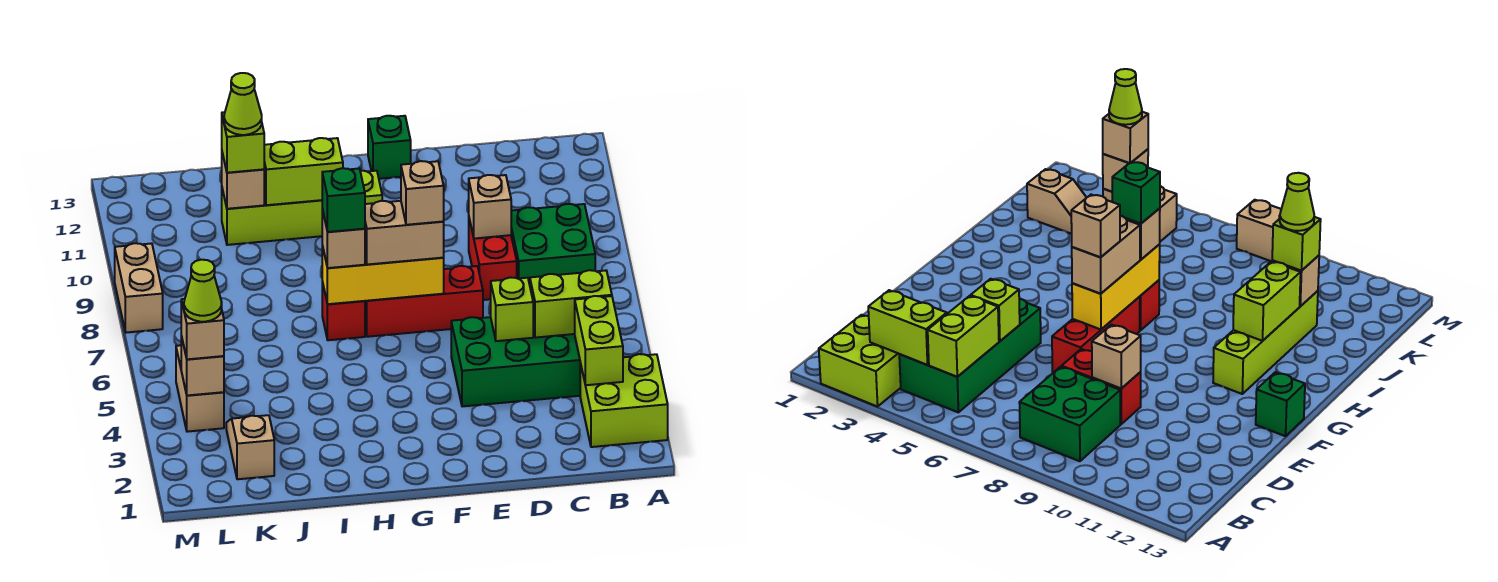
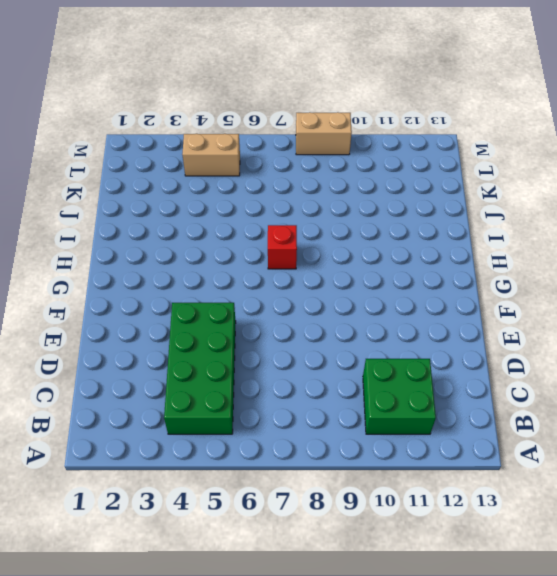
green brick B10:C11 level 1 -> green brick B8:C9 level 1
none -> lime brick A2:B3 level 1
none -> red brick D8:D9 level 1
none -> red brick E7:G7 level 1

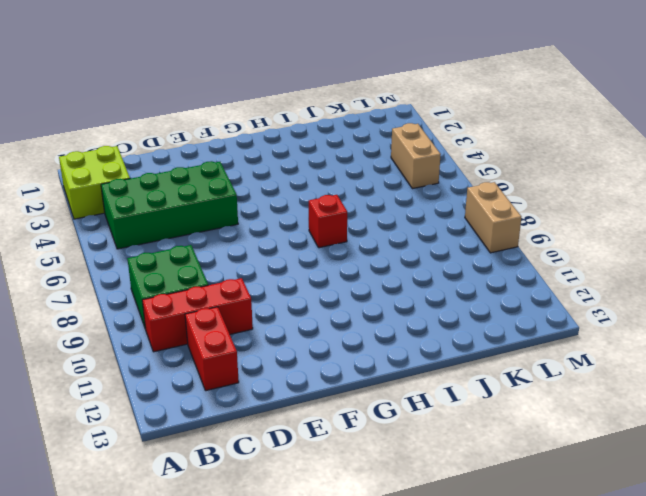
red brick B10:D10 level 1 -> red brick E7:G7 level 1
red brick C11:C12 level 1 -> red brick D8:D9 level 1
none -> green brick F13 level 1
none -> lime brick G11:J11 level 1
none -> tan slope K2:K3 level 1 top 2

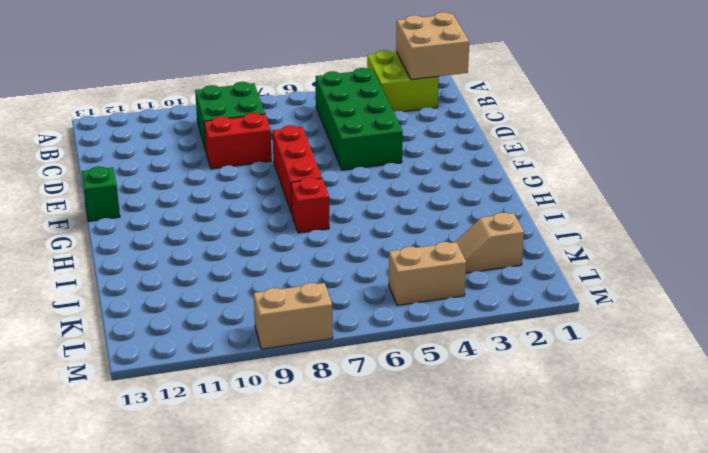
tan brick A1:B2 level 2 -> none
none -> lime brick G11:J11 level 1
none -> lime brick B3:B4 level 2
none -> lime brick B5:C5 level 2

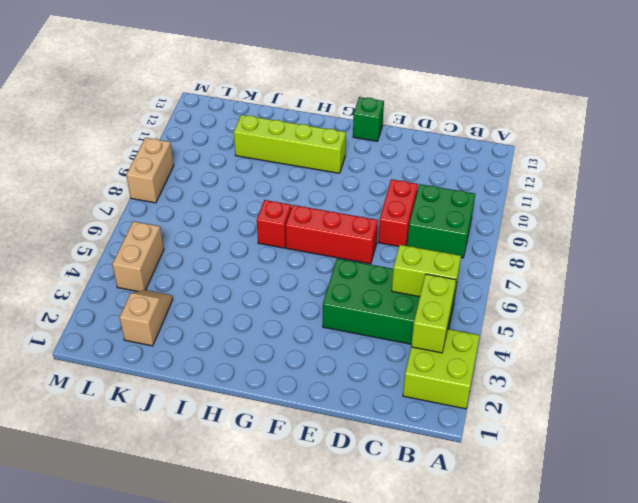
none -> lime brick D5 level 2
none -> tan brick D9 level 2
none -> yellow brick F7:H7 level 2

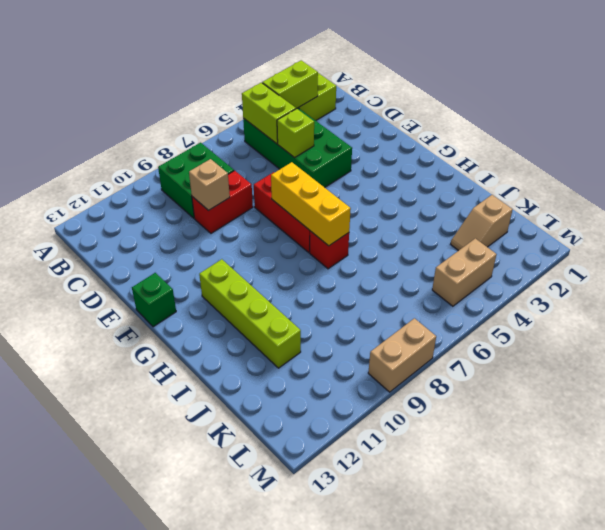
none -> lime brick H11:I11 level 2
none -> tan brick J11 level 2
none -> tan brick L4 level 2

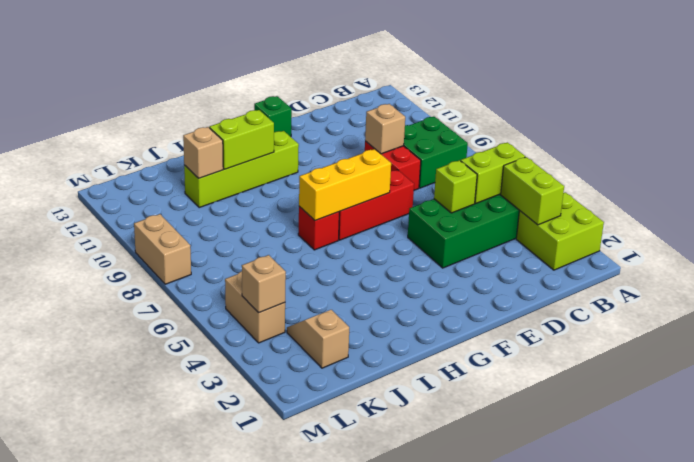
none -> tan brick F7:G7 level 3
none -> tan brick H7 level 3
none -> lime brick J11 level 3

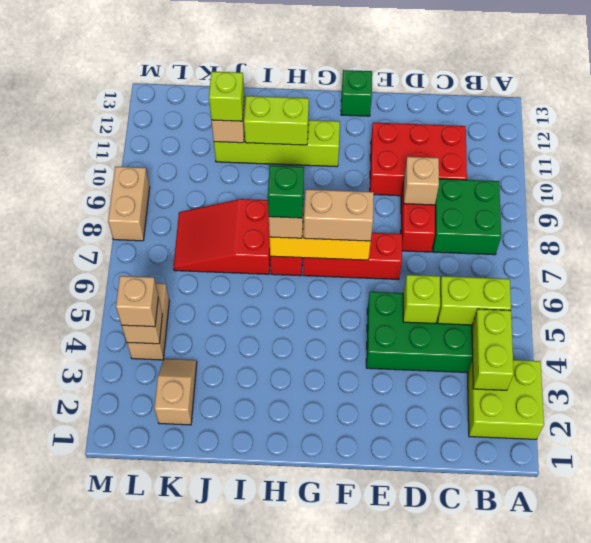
red brick C10:E11 level 1 -> none
red slope I7:K8 level 1 top I -> none
none -> tan brick F7 level 4
none -> lime cone J11 level 4
none -> lime cone L4 level 4

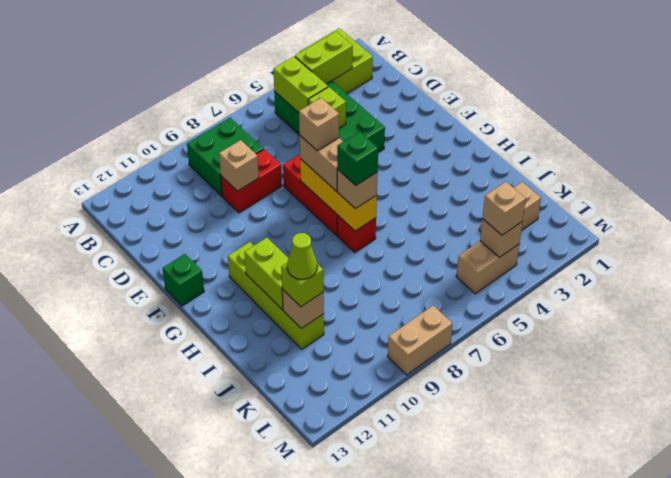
none -> lime cone L4 level 4

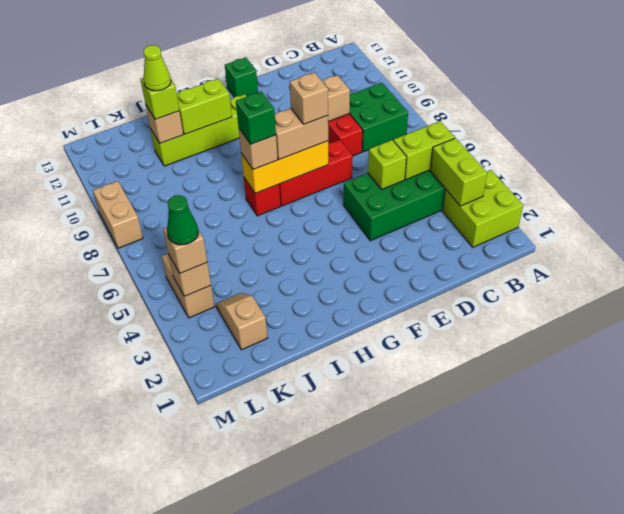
green cone L4 level 4 -> lime cone L4 level 4

